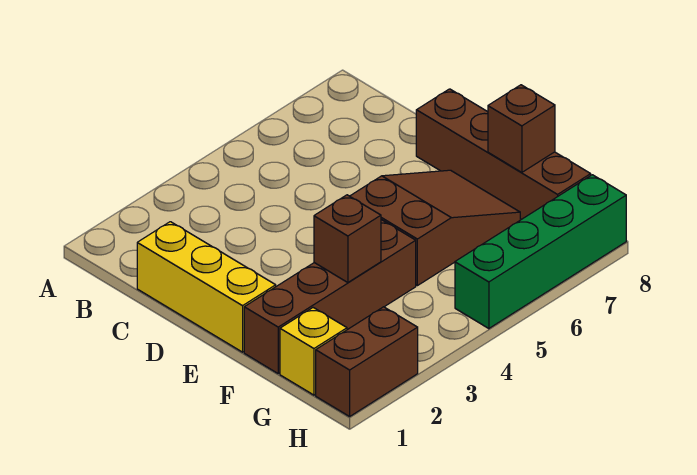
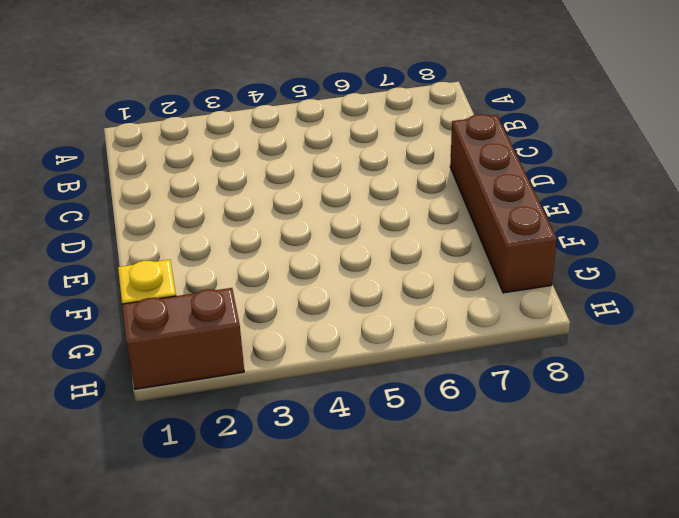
none -> yellow brick C1:E1 level 1
none -> brown slope E5:F7 level 1 top 5

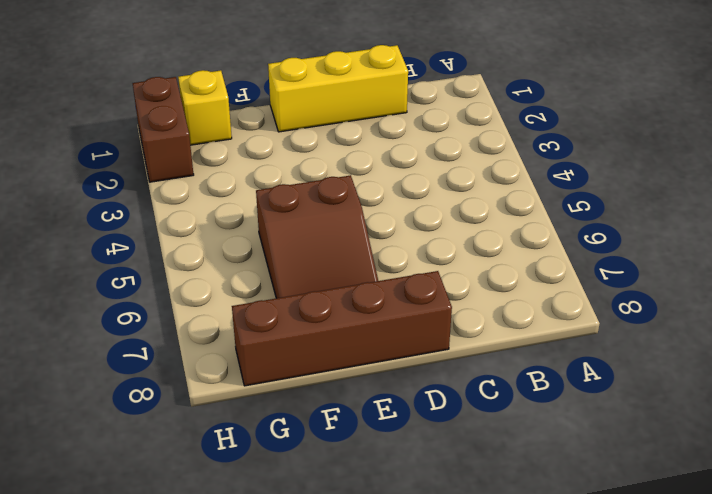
none -> brown brick F1:F4 level 1
none -> green brick H5:H8 level 1

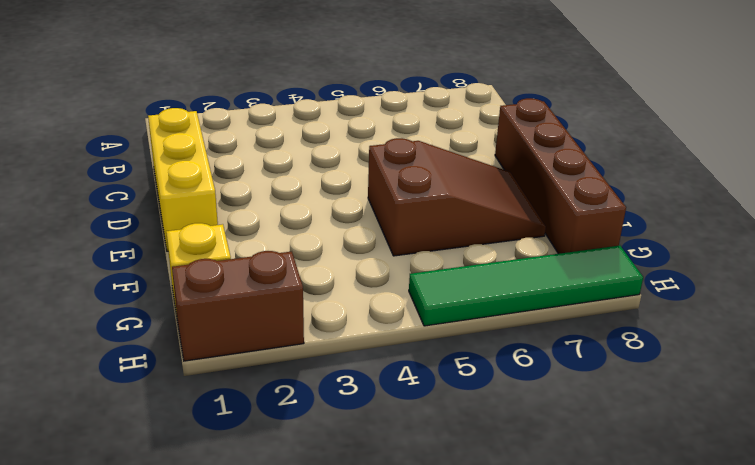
green tile H5:H8 level 1 -> green brick H5:H8 level 1
none -> brown brick F1:F4 level 1
none -> brown brick F3 level 2

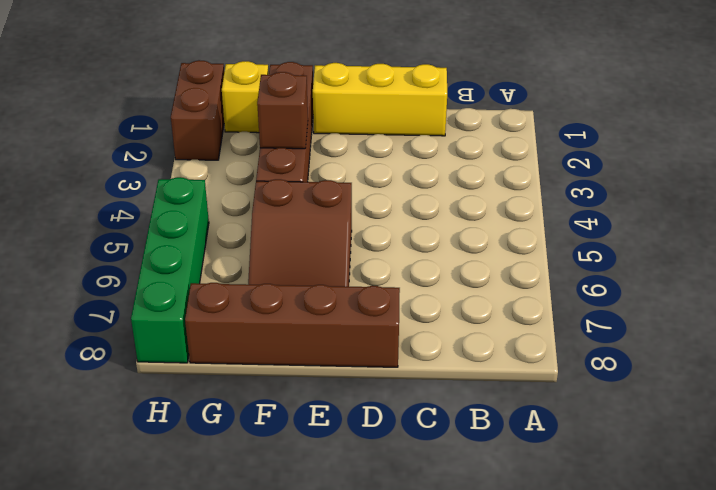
none -> brown brick F8 level 2

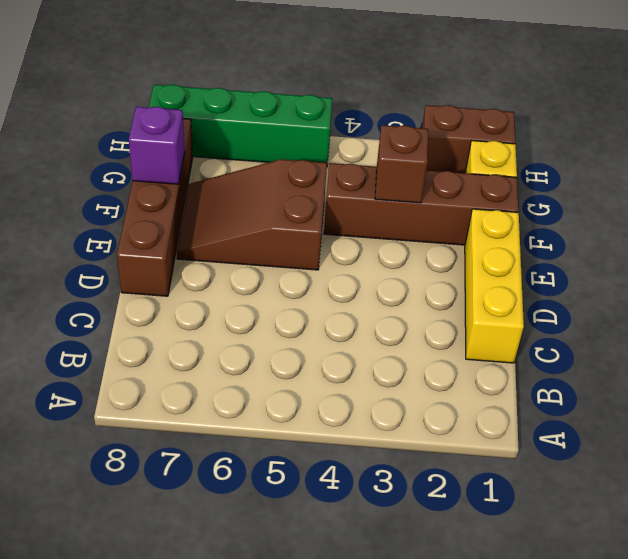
purple brick F8 level 2 -> brown brick F8 level 2

